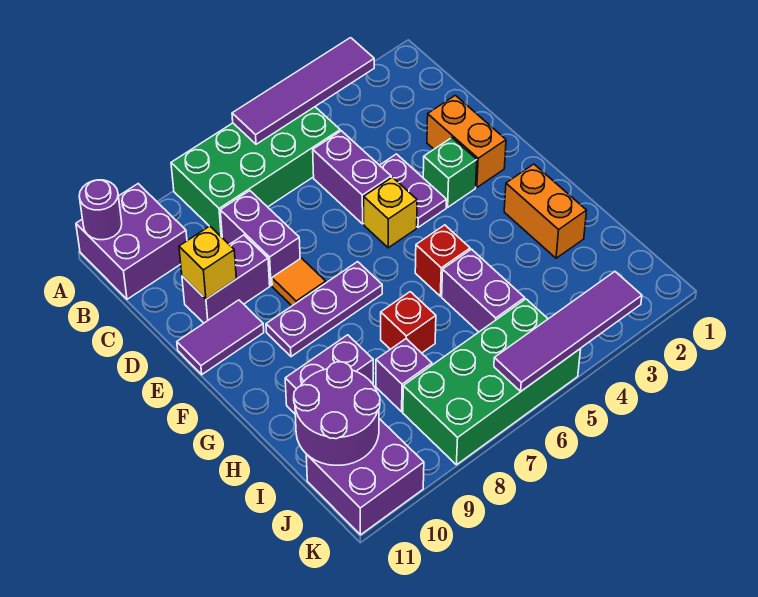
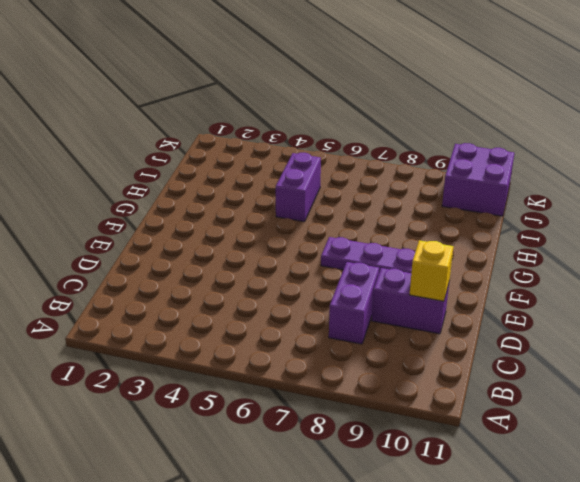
none -> green brick A5:B8 level 1
none -> purple brick A10:B11 level 1
none -> purple brick C5:D5 level 1

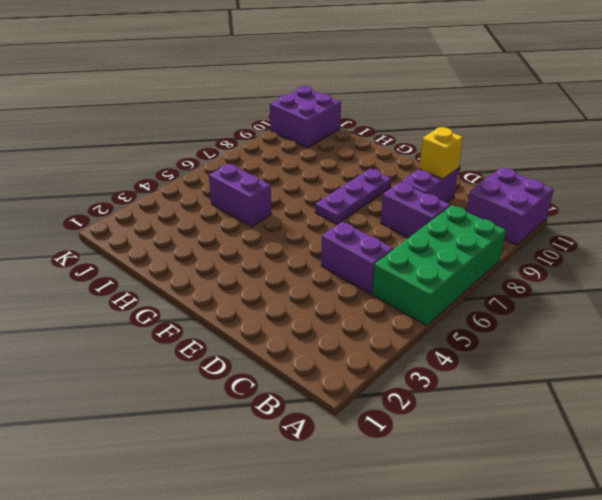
none -> orange brick D2:E2 level 1
none -> purple plate D4:E4 level 1
none -> green brick E3 level 1

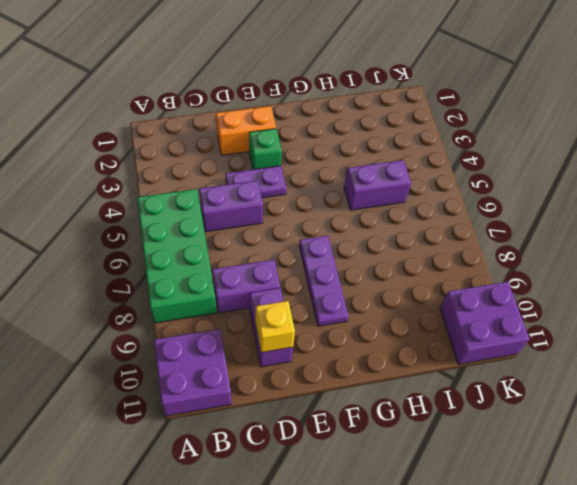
none -> yellow brick E5 level 1
none -> orange tile E8 level 1
none -> purple tile E10:E11 level 1

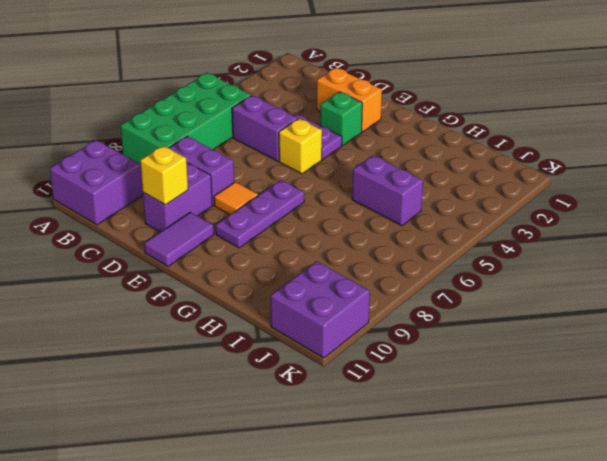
none -> orange brick G2:H2 level 1
none -> red brick G5 level 1
none -> red brick H7 level 1

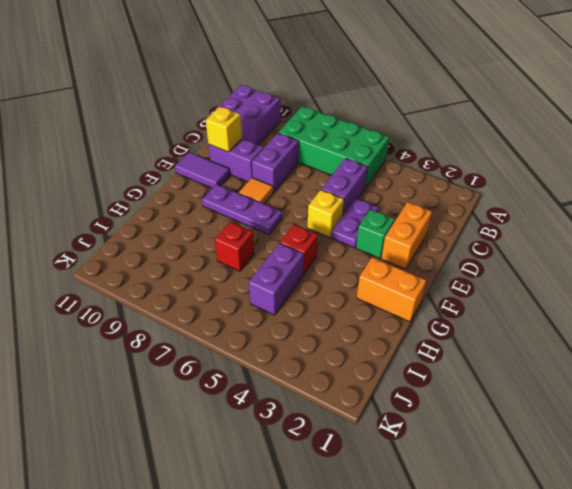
orange brick G1:G2 level 1 -> orange brick G2:H2 level 1
none -> purple brick H9:H10 level 1
none -> purple brick I8 level 1
none -> green brick J5:K8 level 1

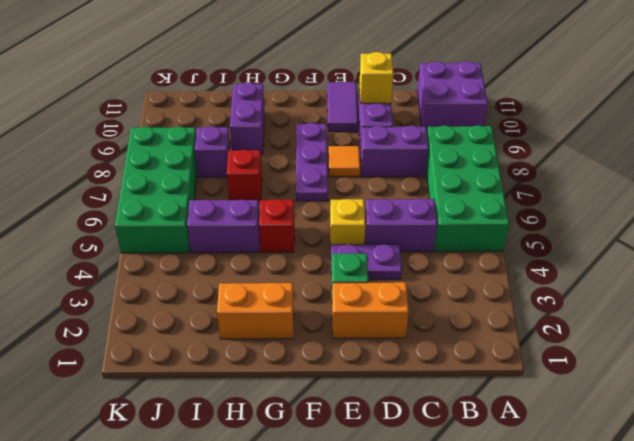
none -> purple brick J10:K11 level 1
none -> purple tile A3:A6 level 2
none -> purple round brick A11 level 2

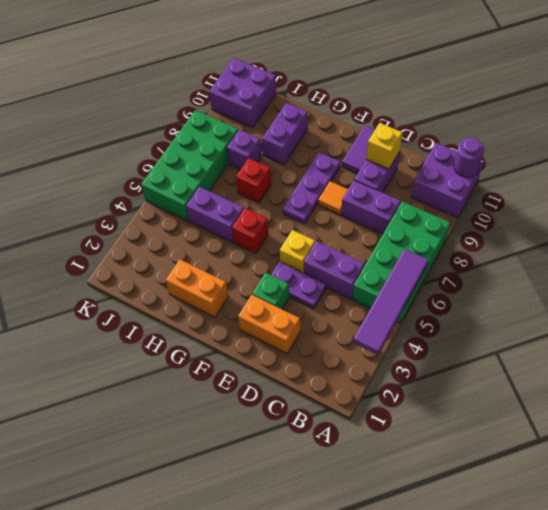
none -> purple round brick I10:J11 level 2
none -> purple tile K3:K6 level 2

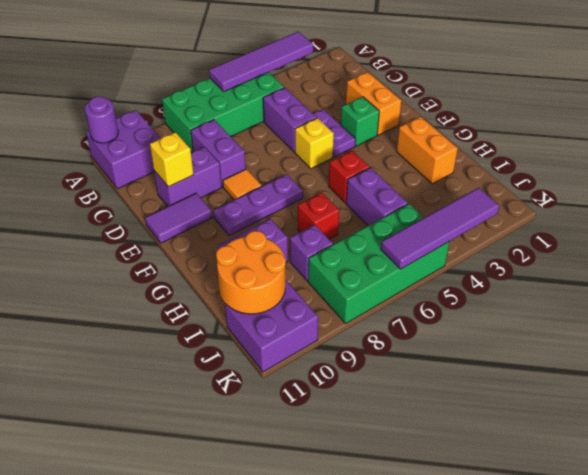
orange round brick I10:J11 level 2 -> purple round brick I10:J11 level 2

